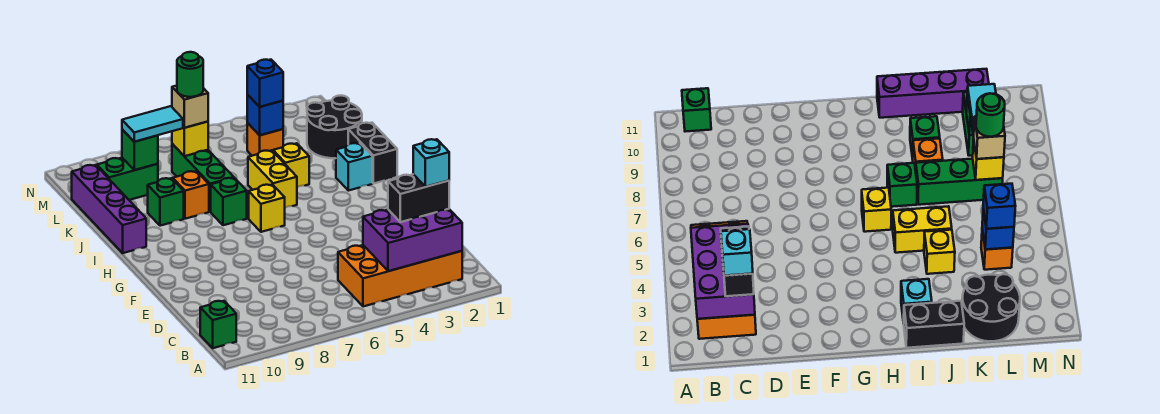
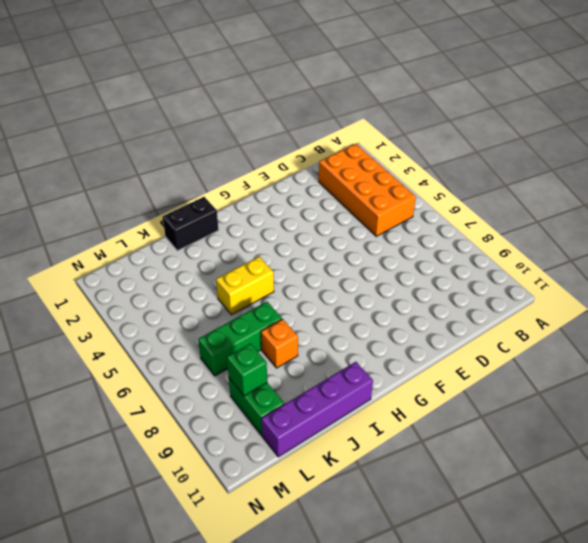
none -> green brick B11 level 1
none -> yellow brick H6 level 1
none -> cyan brick I2 level 1

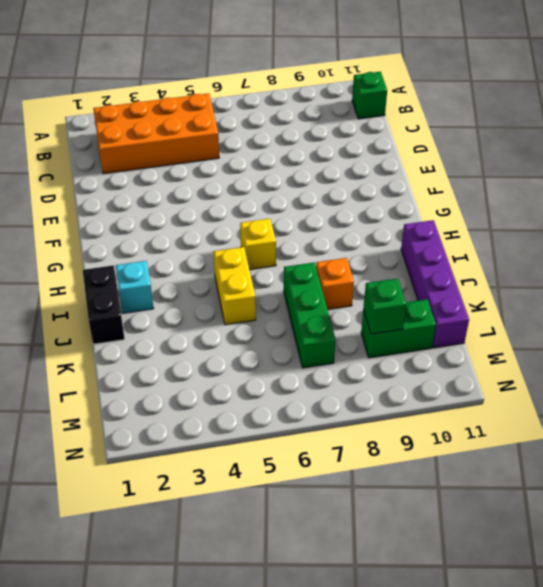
none -> green brick I7 level 1
none -> yellow brick J4 level 1
none -> green brick J9 level 1

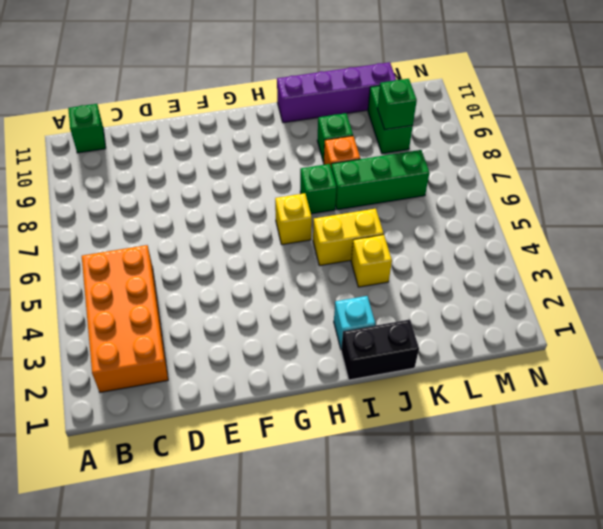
none -> black round brick K1:L2 level 1
none -> orange brick L4 level 1
none -> purple brick B2:C4 level 2

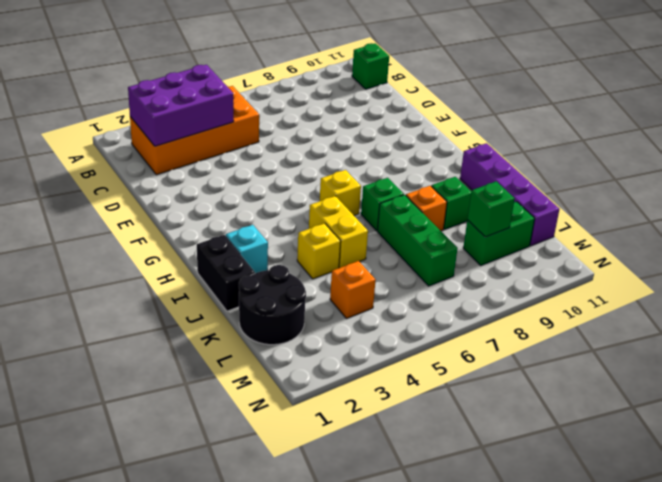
none -> blue brick L4 level 2
none -> yellow brick L7 level 2
none -> black brick C2:C3 level 3

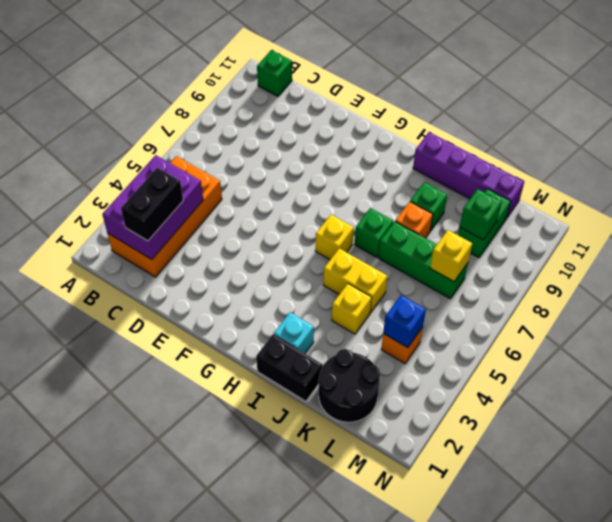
none -> blue brick L4 level 3
none -> tan brick L7 level 3
none -> cyan tile L8:L9 level 3

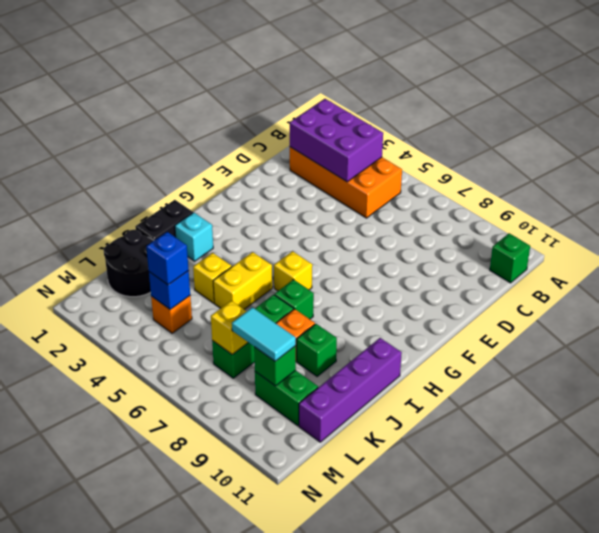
none -> black brick C2:C3 level 3
none -> tan brick L7 level 3
none -> cyan brick C2 level 4

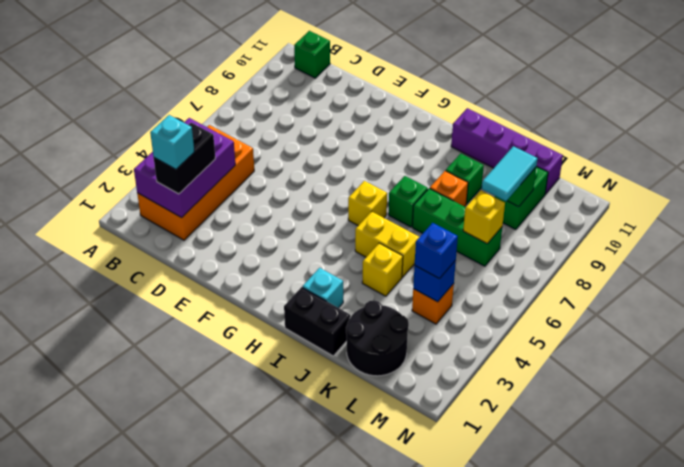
none -> tan brick L7 level 3
none -> green round brick L7 level 4

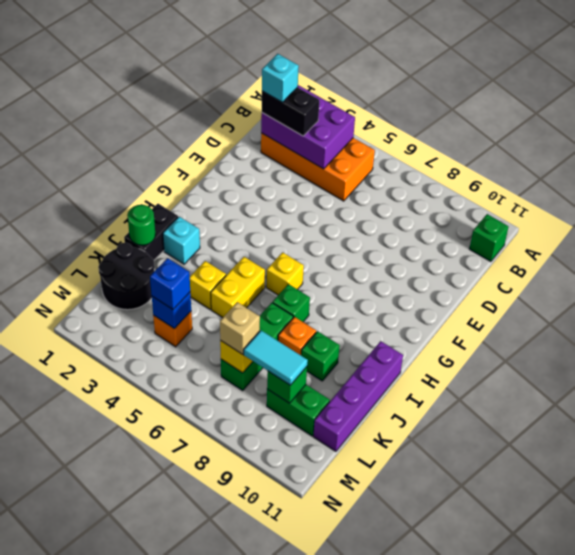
green round brick J1 level 2 -> green round brick L7 level 4

